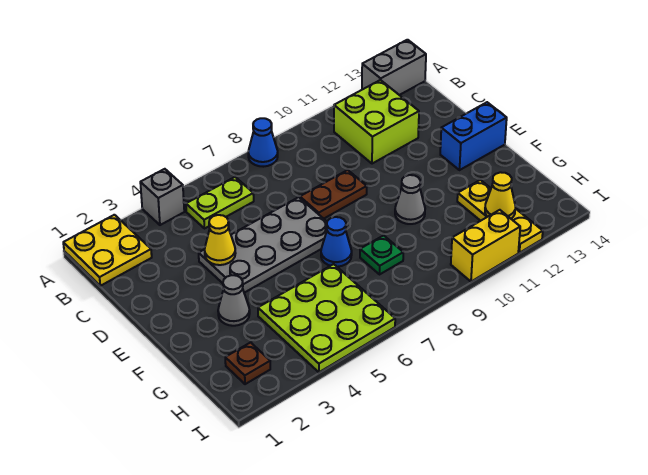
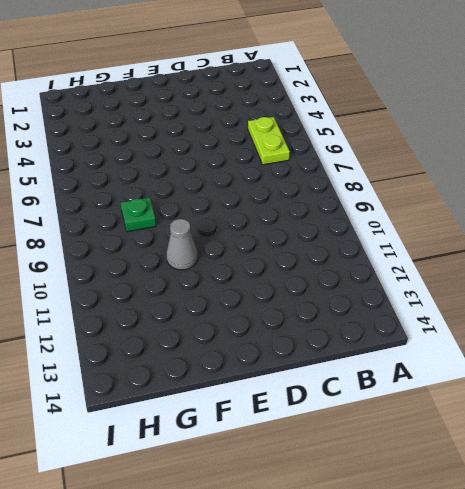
none -> yellow plate A1:B2 level 1
none -> grey brick A4 level 1
none -> blue cone A8 level 1

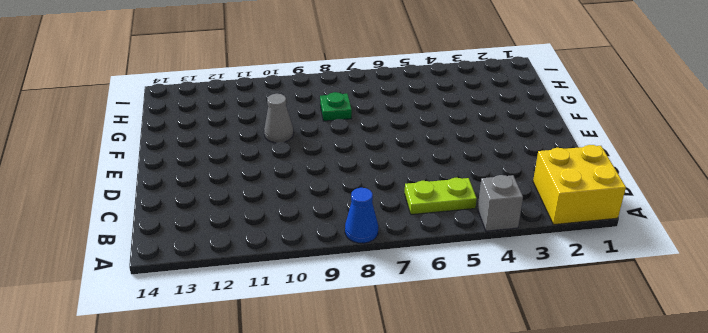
yellow brick A1:B2 level 1 -> yellow plate A1:B2 level 1
none -> grey brick A13:A14 level 1
none -> lime brick B11:C12 level 1
none -> grey plate D4:E7 level 1

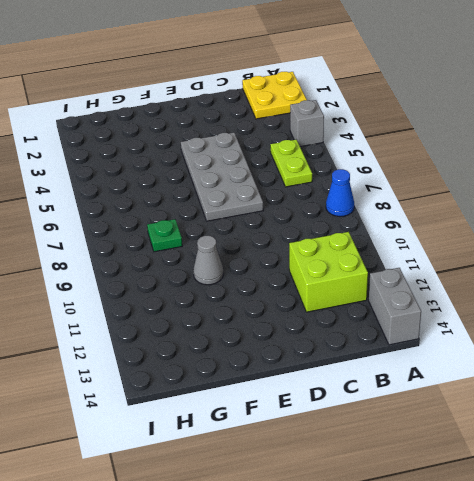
none -> brown plate D8:D9 level 1
none -> blue brick E13:E14 level 1
none -> grey cone F3 level 1

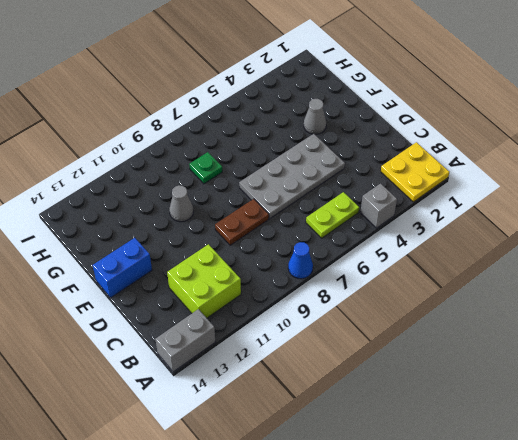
none -> blue cone F7 level 1
none -> lime plate G4:I6 level 1
none -> yellow plate G12:I12 level 1

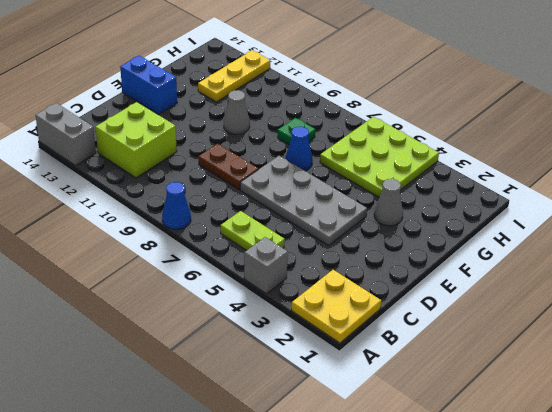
none -> brown plate H2 level 1
none -> yellow brick I10:I11 level 1
none -> yellow cone D4 level 2

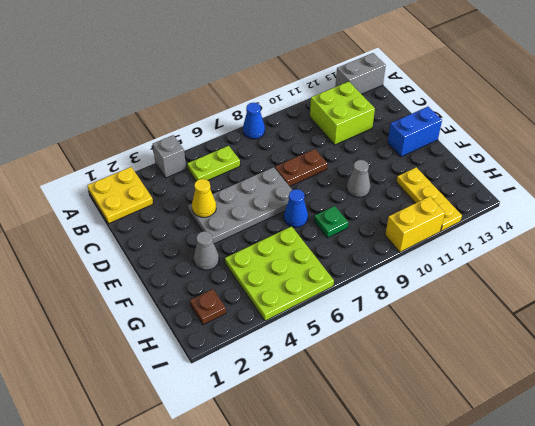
none -> yellow cone H12 level 2

